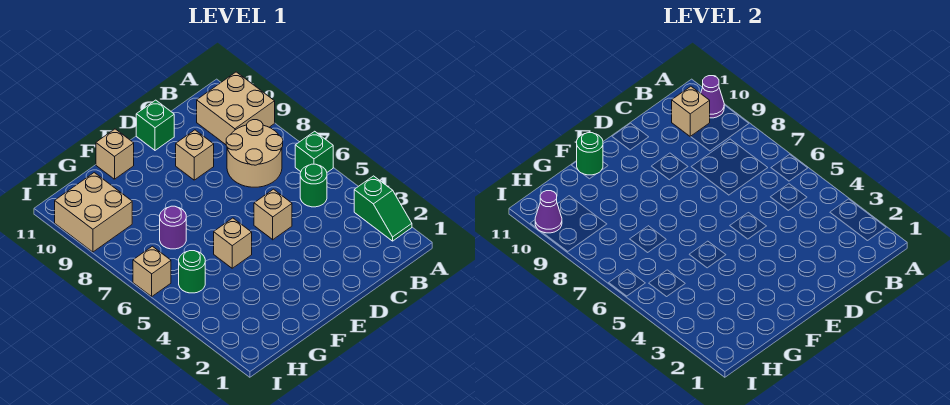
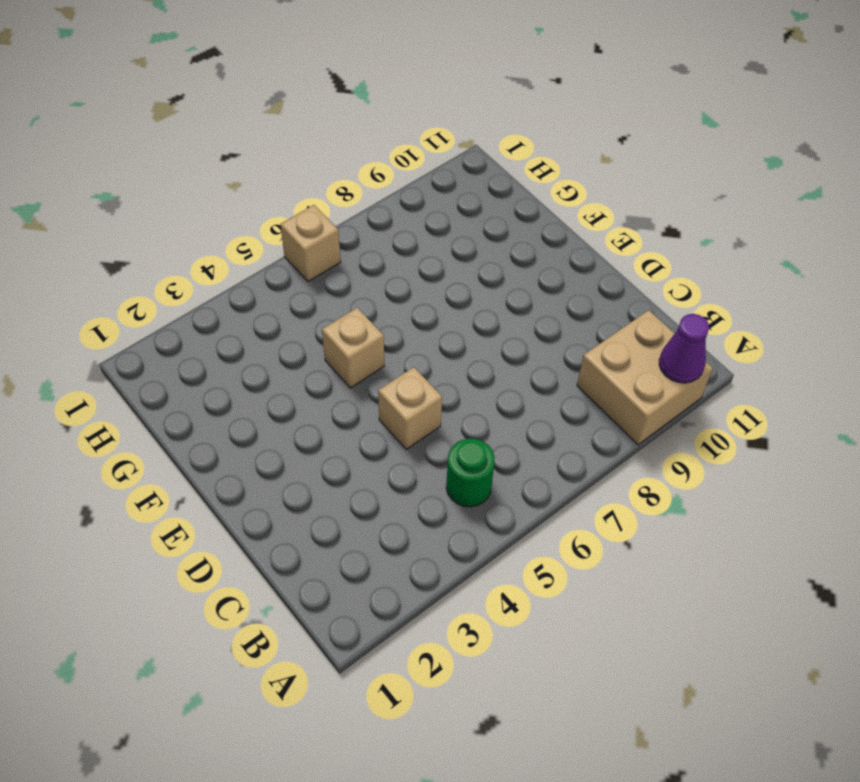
none -> green slope A2:A3 level 1 top 3
none -> green brick A6 level 1
none -> tan round brick B7:C8 level 1

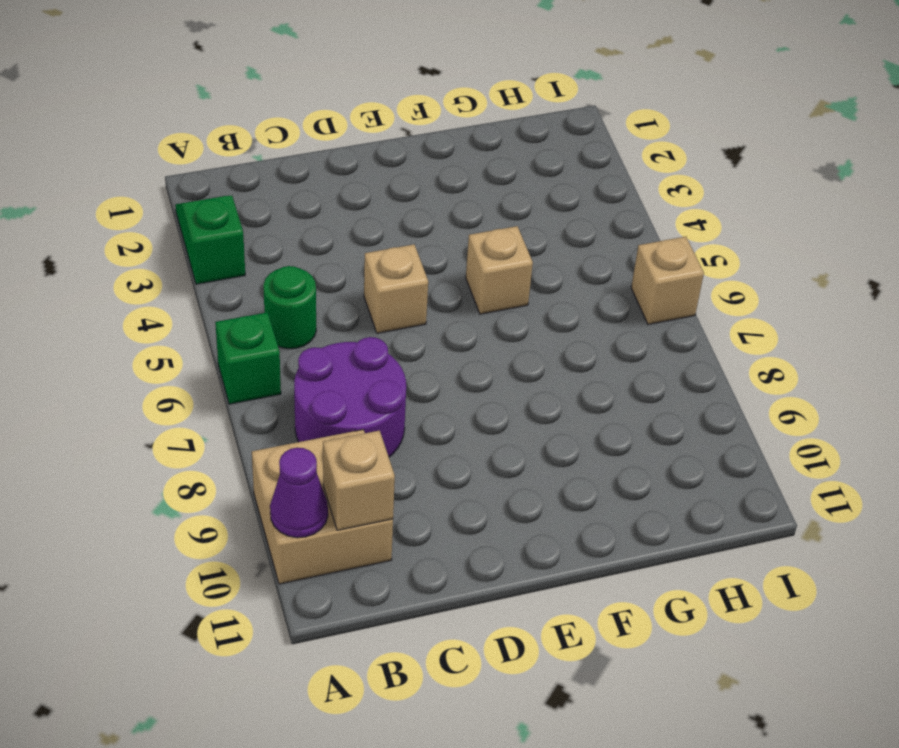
purple round brick B7:C8 level 1 -> tan round brick B7:C8 level 1
none -> tan brick D9 level 1
none -> green brick D11 level 1
none -> tan brick F11 level 1

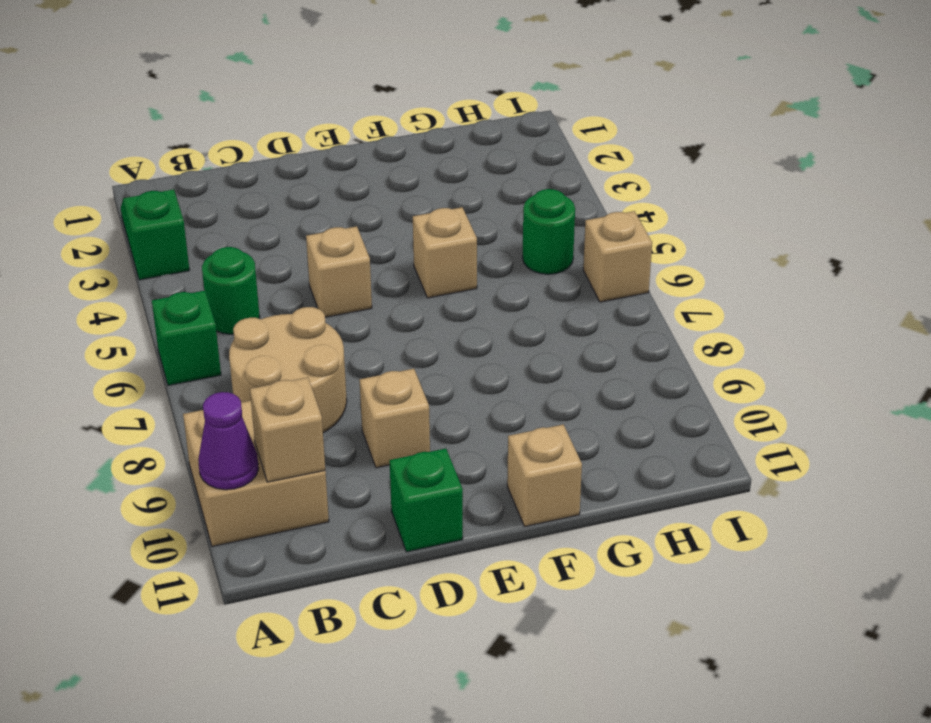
none -> purple round brick G7 level 1
none -> tan brick H9:I10 level 1
none -> green round brick F11 level 2

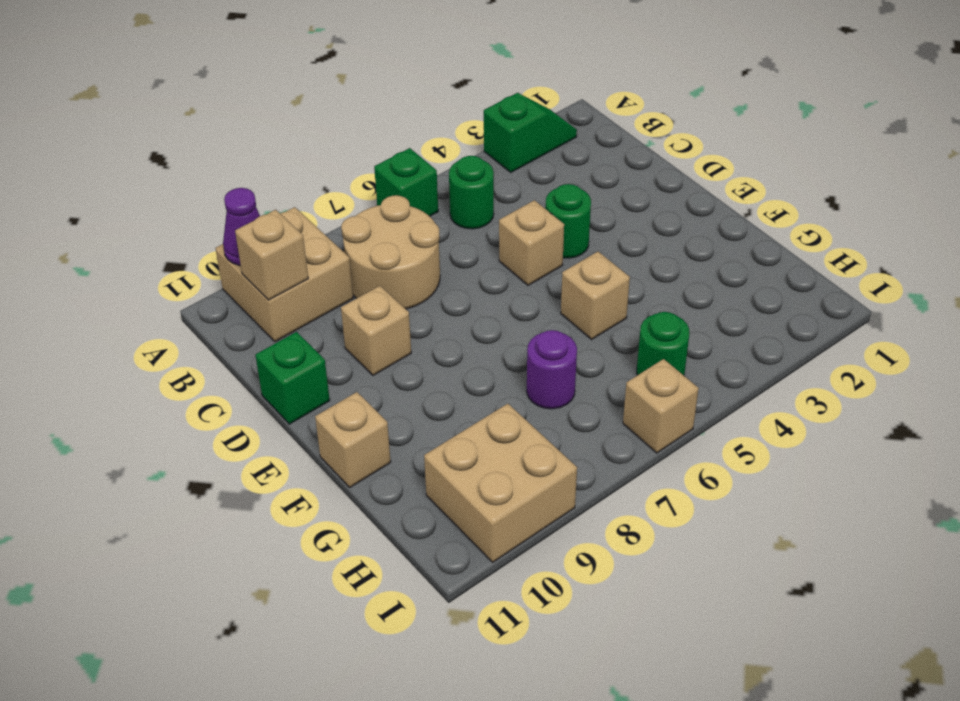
green round brick D4 level 1 -> green round brick F11 level 2
none -> purple cone I10 level 2

